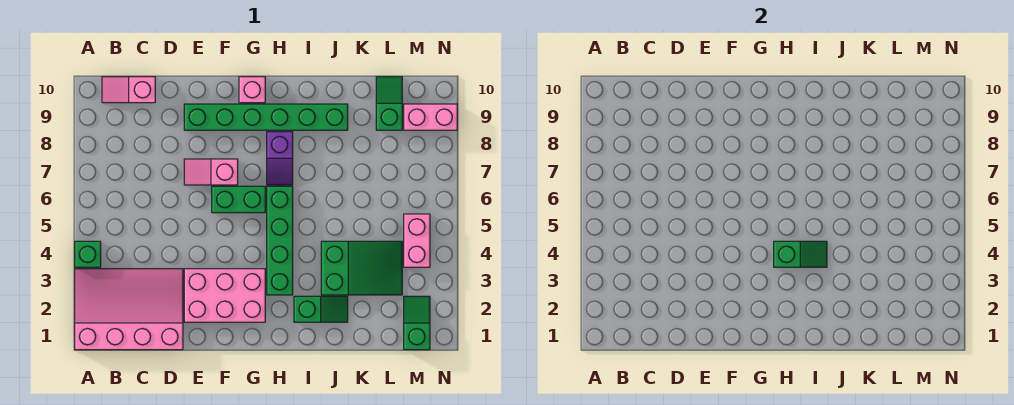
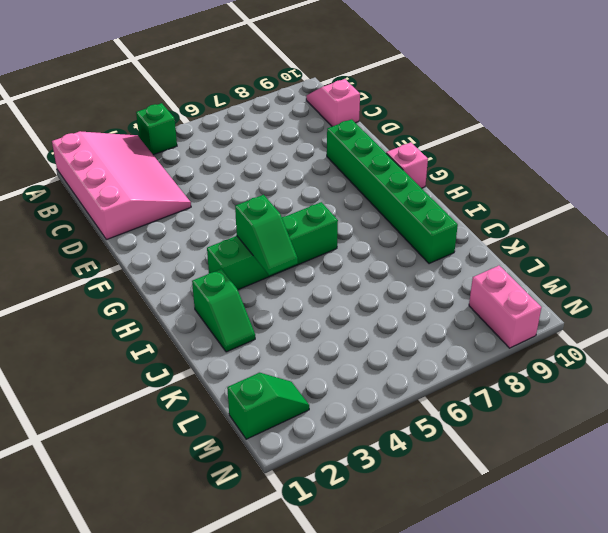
none -> pink brick E2:G3 level 1
none -> pink slope E7:F7 level 1 top F
none -> green brick F6:G6 level 1

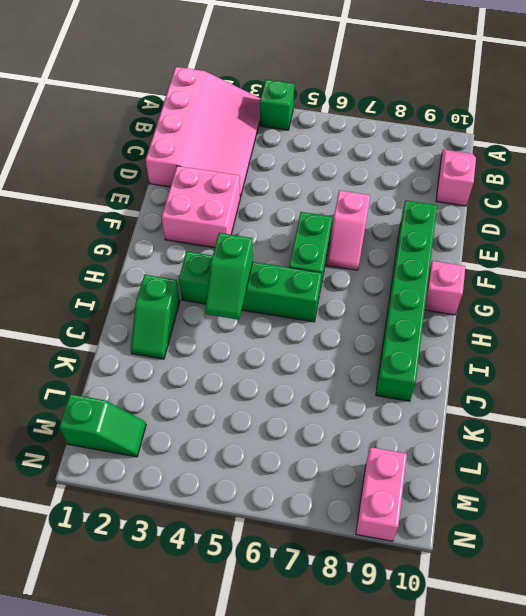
pink brick E2:F3 level 1 -> pink brick E2:G3 level 1
pink slope E7:F7 level 1 top E -> pink slope E7:F7 level 1 top F
none -> purple slope H7:H8 level 1 top 8
none -> green slope J3:L4 level 1 top J
none -> green slope L9:L10 level 1 top 9

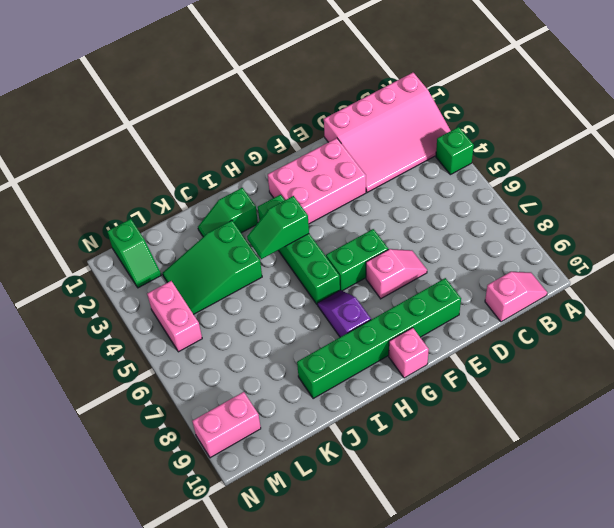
none -> green slope L9:L10 level 1 top 9

